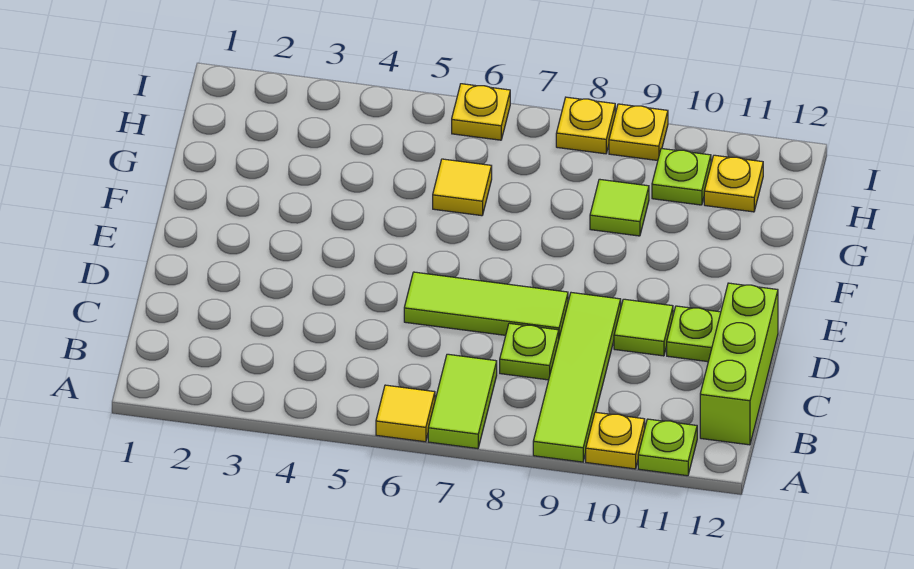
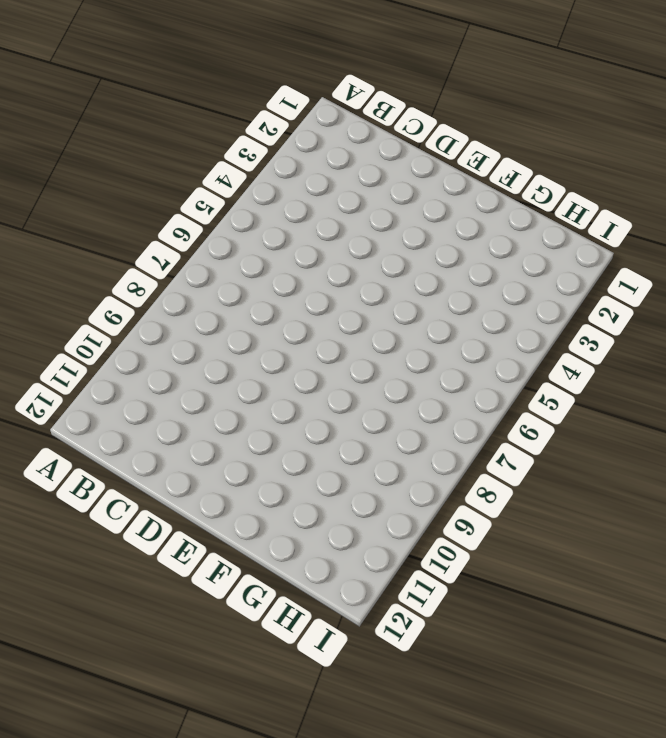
none -> yellow tile A6 level 1
none -> lime tile A7:B7 level 1
none -> lime tile A9:D9 level 1

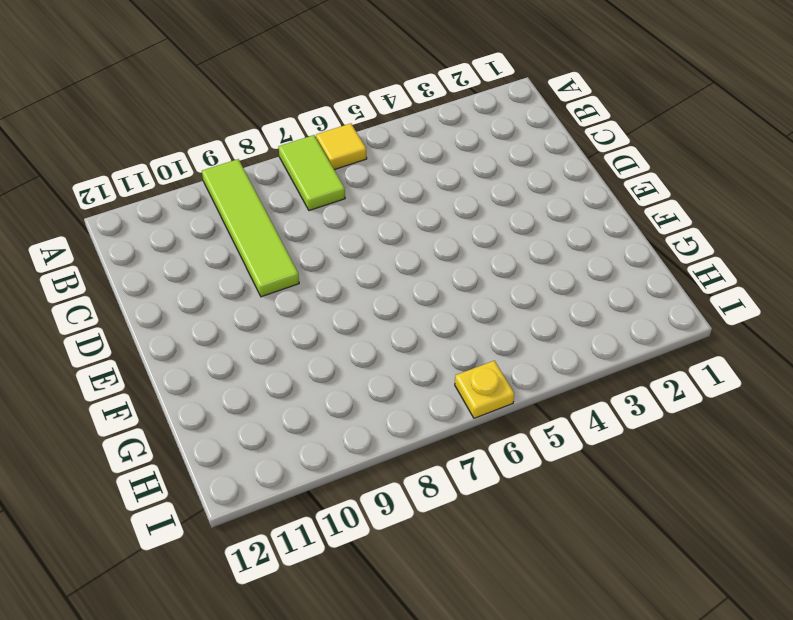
none -> yellow plate A10 level 1
none -> lime plate A11 level 1
none -> lime brick B12:D12 level 1

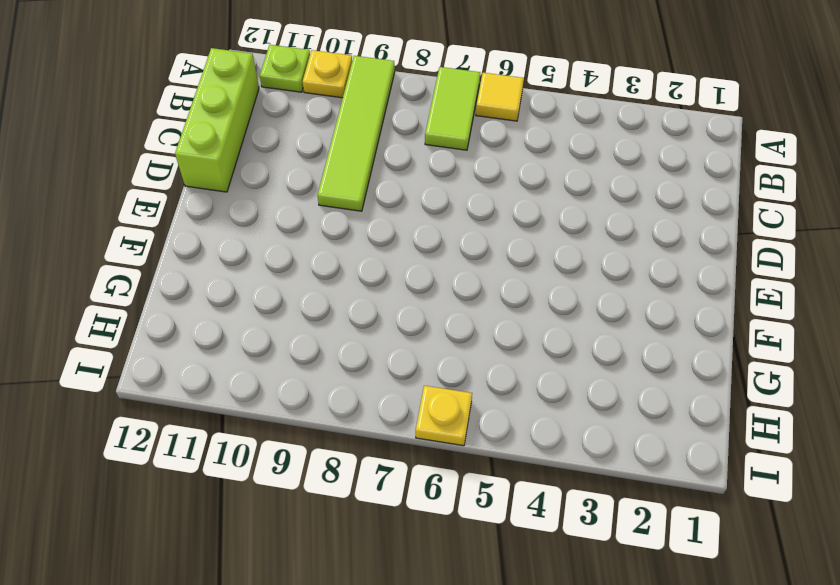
none -> lime plate C8 level 1
none -> lime tile D6:D8 level 1
none -> lime tile D10 level 1

